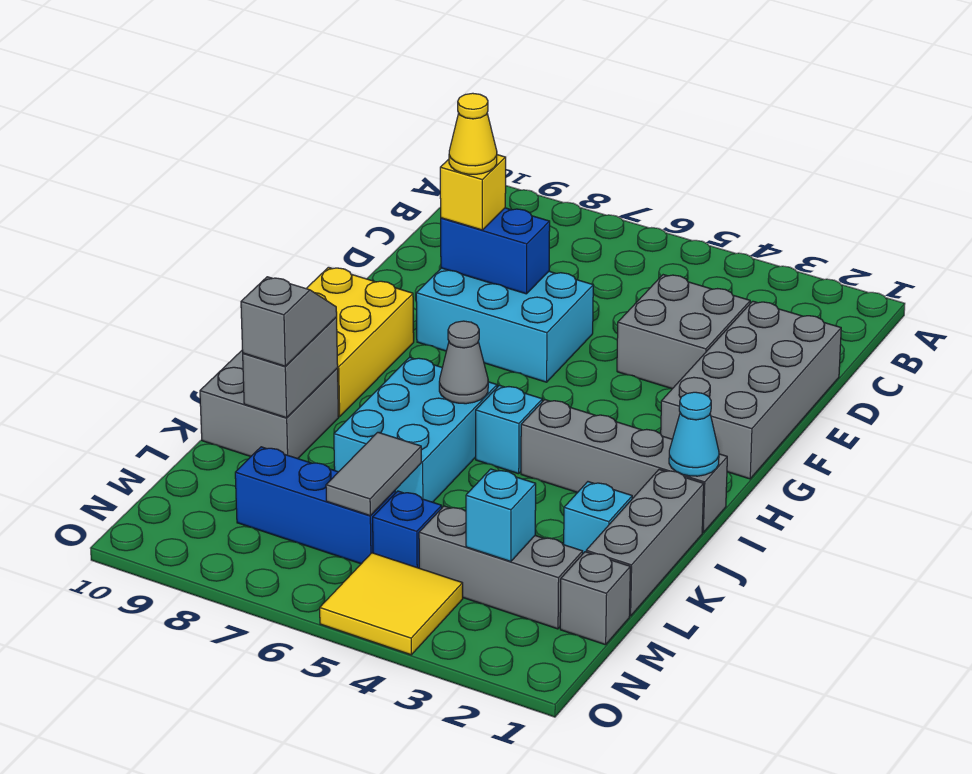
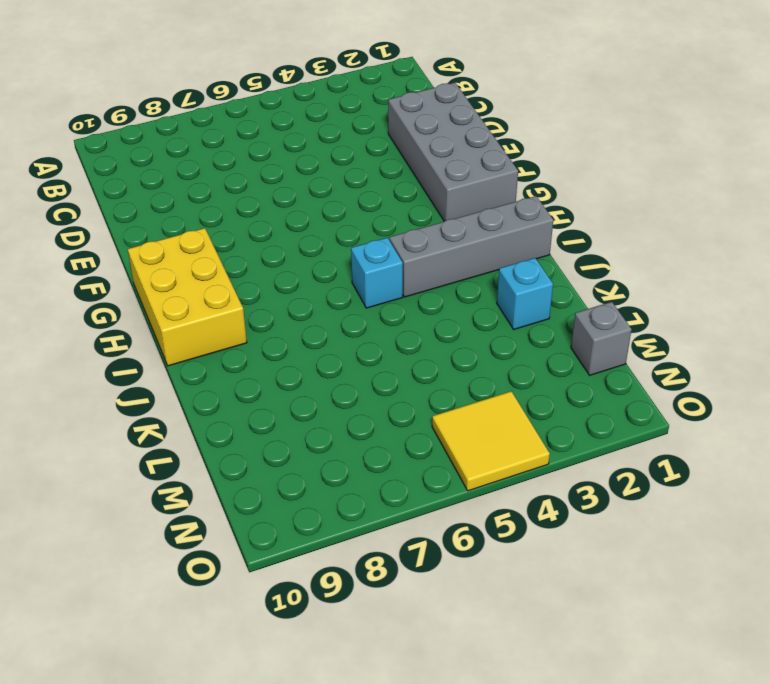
none -> grey brick D3:E4 level 1
none -> cyan brick E6:F8 level 1
none -> cyan brick I6:K7 level 1

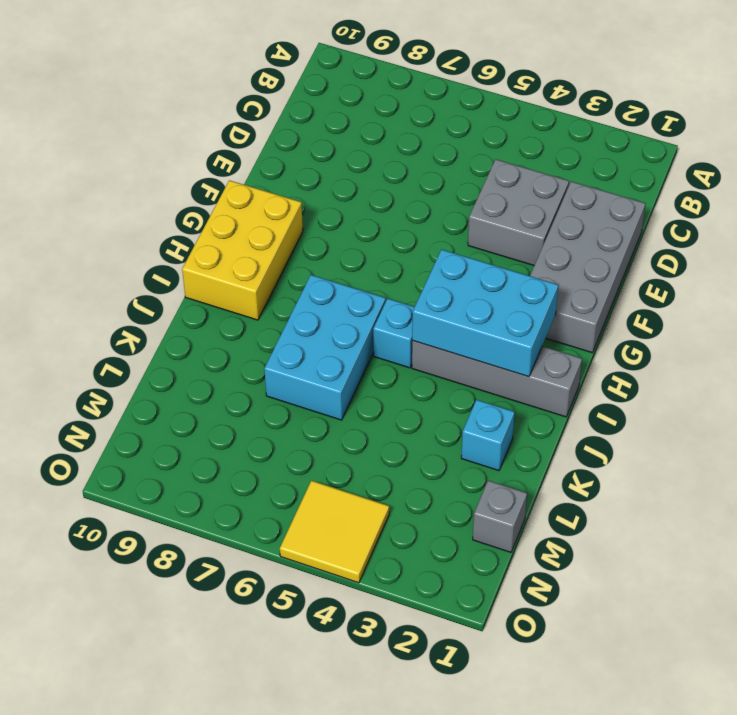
cyan brick H2:I4 level 2 -> cyan brick E6:F8 level 1
none -> grey brick J1:L1 level 1
none -> grey brick J9:K10 level 1
none -> grey brick M2:M4 level 1

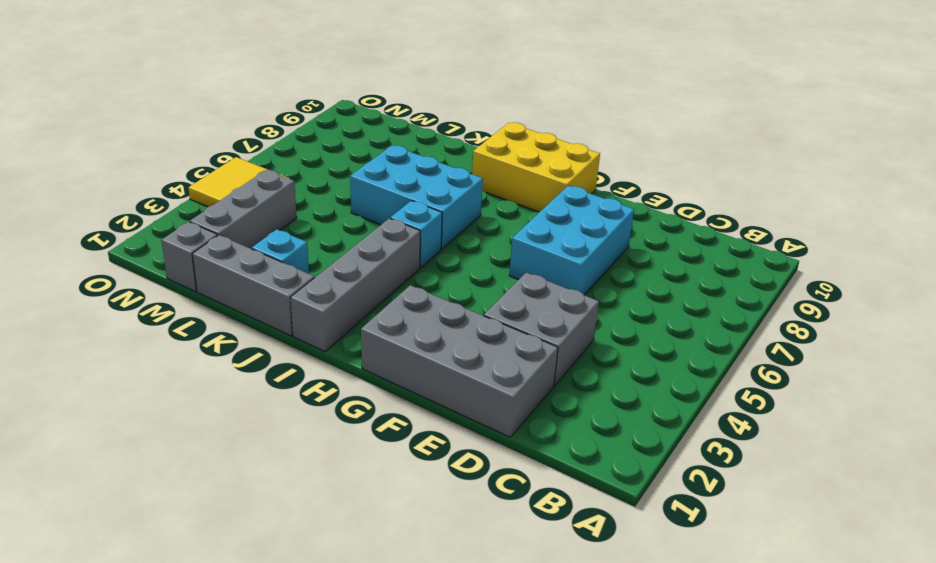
none -> grey brick J9:K10 level 1
none -> blue brick M5 level 1
none -> blue brick M6:M8 level 1

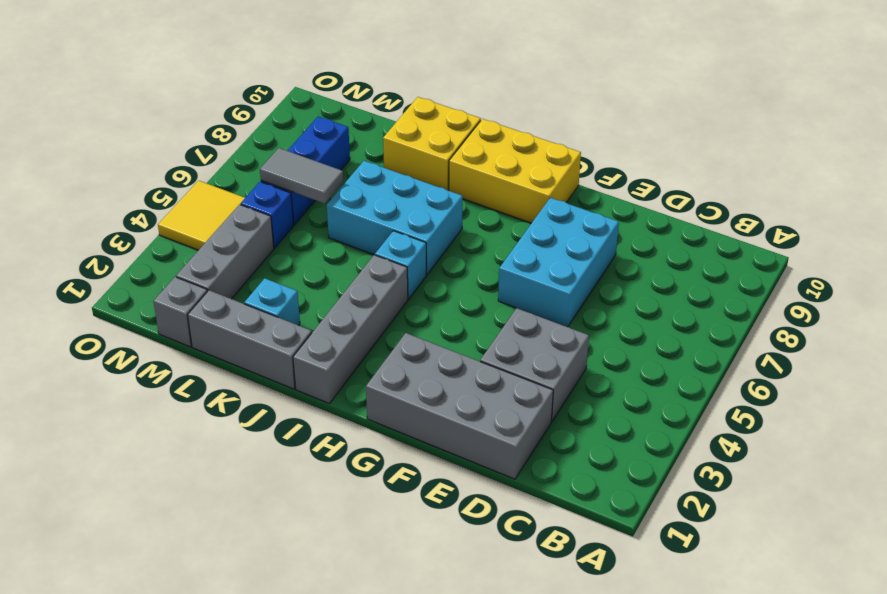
yellow brick J9:K10 level 1 -> grey brick J9:K10 level 1
none -> blue brick E7:E8 level 2
none -> cyan cone I1 level 2
none -> grey cone I6 level 2

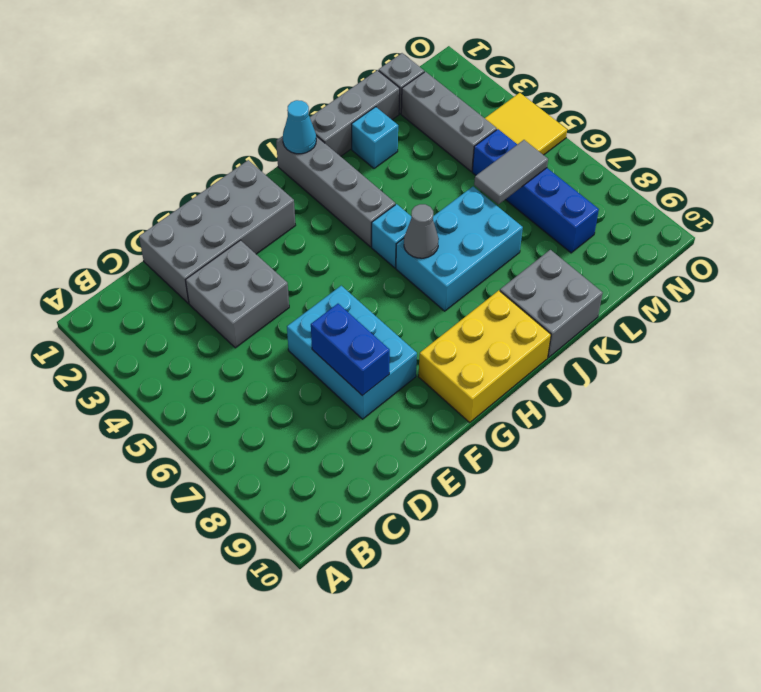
none -> grey brick J9:K9 level 2
none -> cyan brick M3 level 2
none -> yellow brick E8 level 3

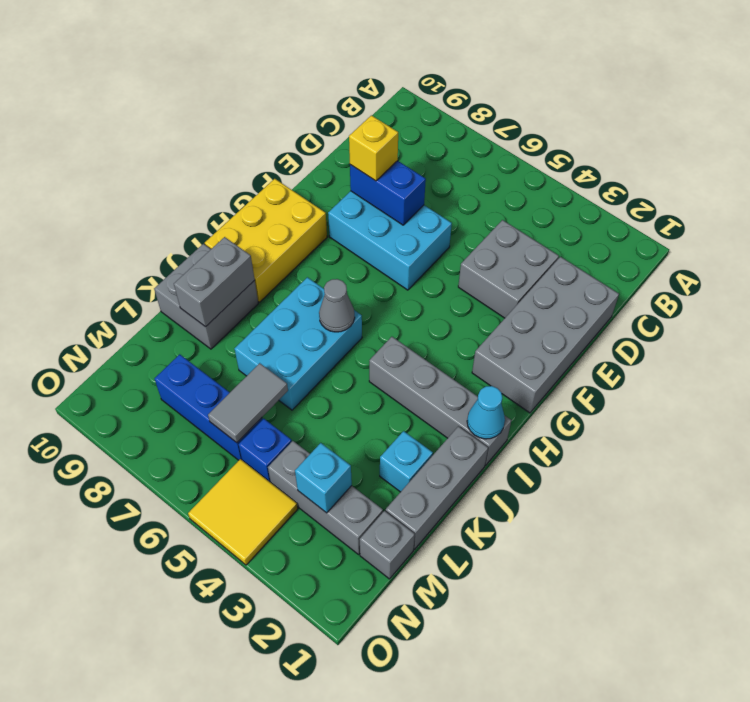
none -> cyan brick I5 level 1
none -> grey slope J9:K9 level 3 top K
none -> yellow cone E8 level 4

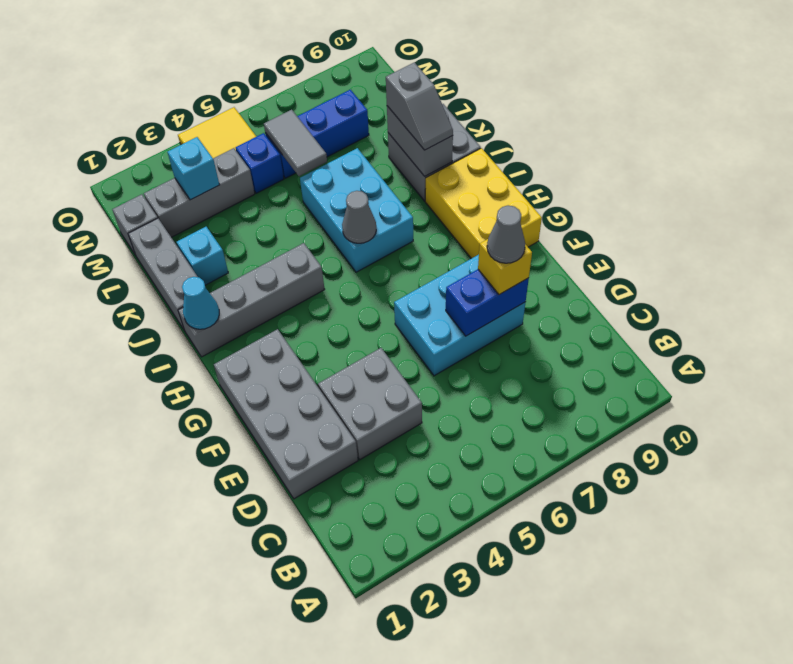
grey cone E8 level 4 -> yellow cone E8 level 4
none -> cyan brick I5 level 1

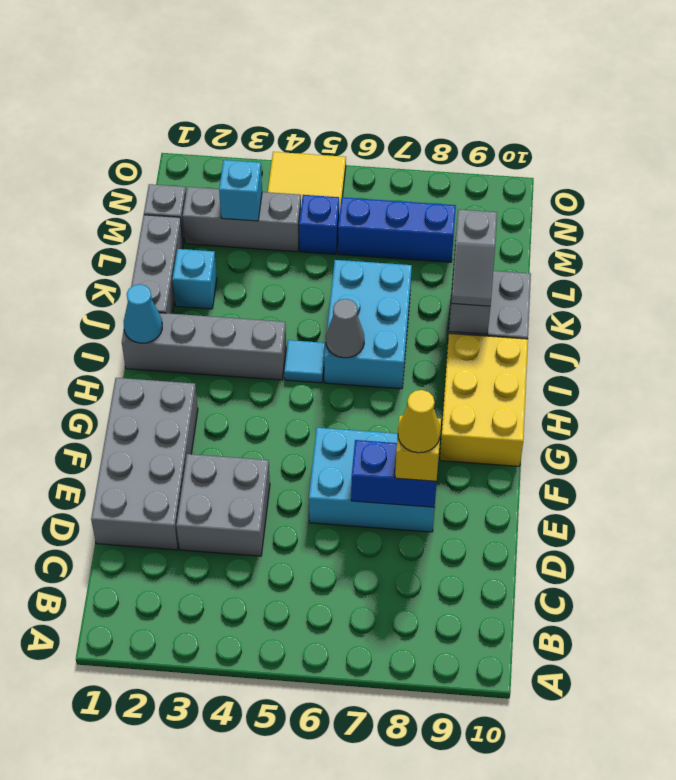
cyan tile I5 level 1 -> cyan brick I5 level 1
none -> grey tile L6:M6 level 2

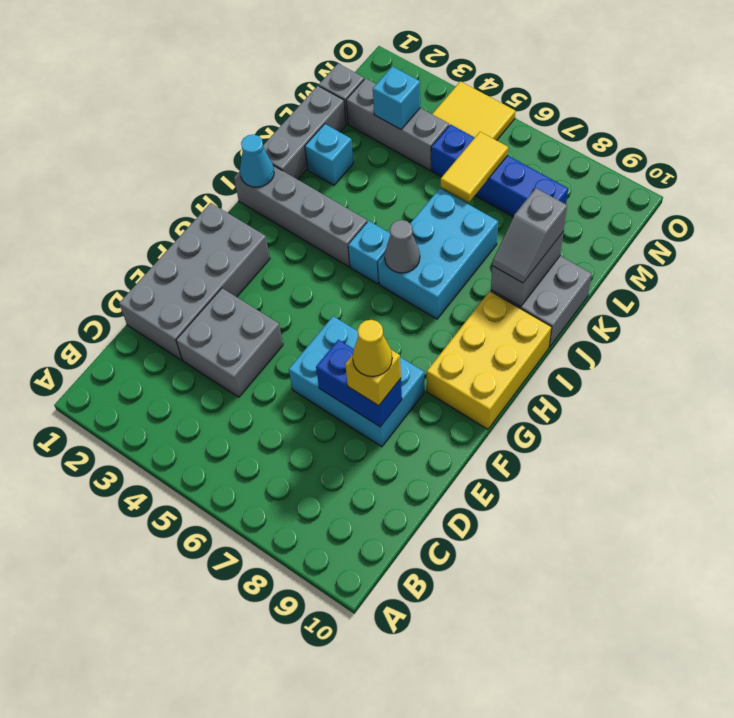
yellow tile L6:M6 level 2 -> grey tile L6:M6 level 2

